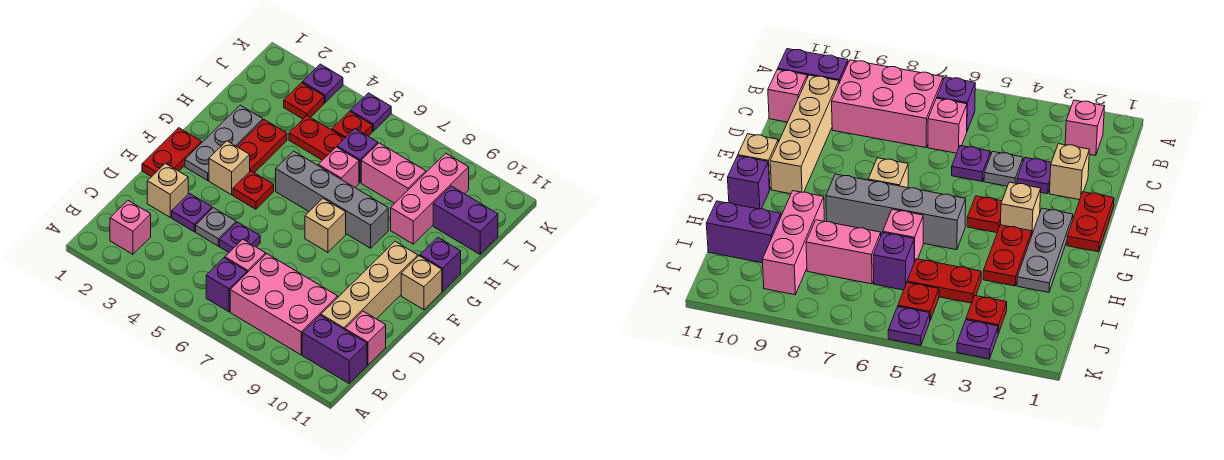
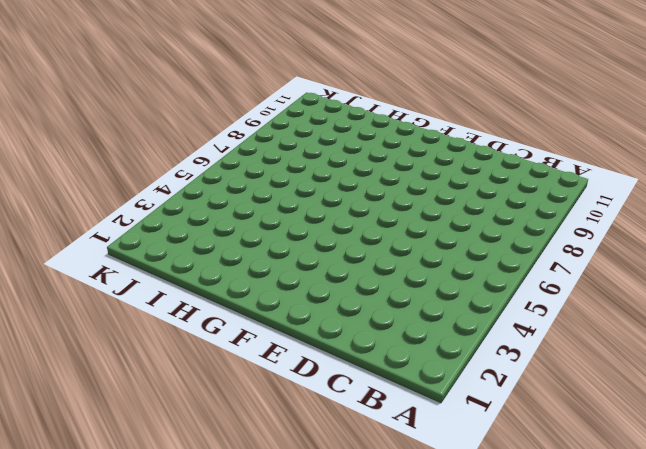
none -> pink brick B2 level 1
none -> purple brick B6 level 1
none -> pink brick B7:C9 level 1
none -> purple brick B10:B11 level 1

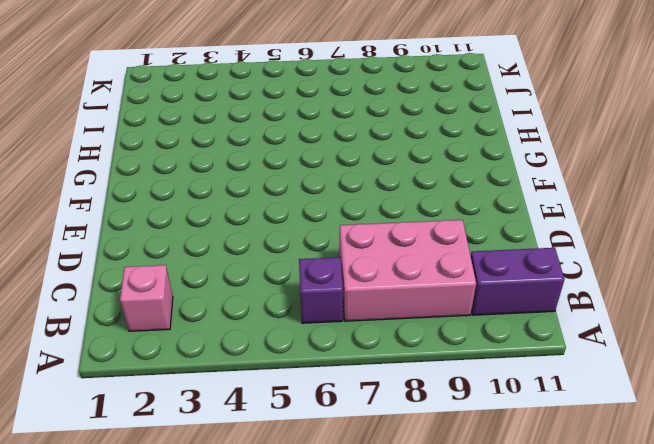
none -> pink brick C6 level 1
none -> tan brick C10:F10 level 1
none -> pink brick C11 level 1
none -> tan brick D2 level 1

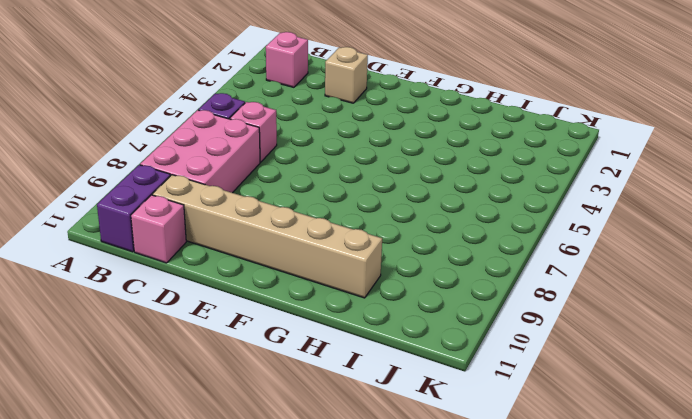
tan brick C10:H10 level 1 -> tan brick C10:F10 level 1
none -> purple plate D3 level 1
none -> grey plate D4 level 1
none -> purple plate D5 level 1
none -> red plate E1:F1 level 1

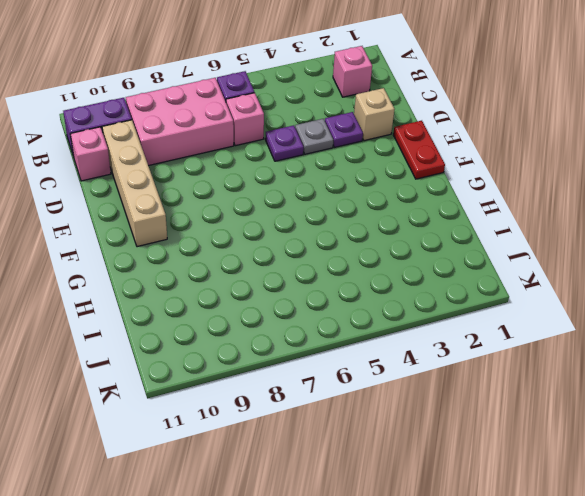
none -> grey plate F2:H2 level 1
none -> tan brick F3 level 1
none -> red plate F4 level 1
none -> tan brick F7 level 1

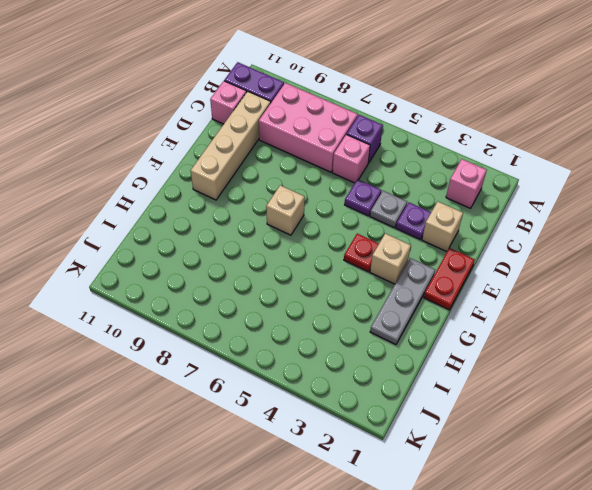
none -> tan brick F11 level 1
none -> red plate G3:H3 level 1
none -> grey brick G5:G8 level 1
none -> purple brick G11 level 1

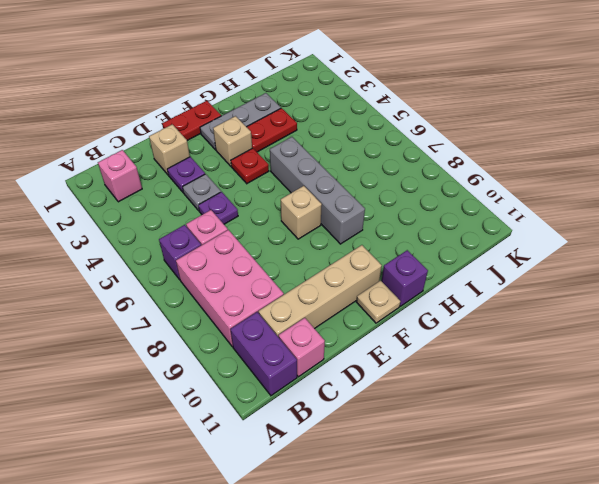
tan plate F11 level 1 -> tan brick F11 level 1
none -> pink brick H6 level 1
none -> pink brick H9:J9 level 1
none -> red plate I4:I5 level 1
none -> purple brick I6 level 1

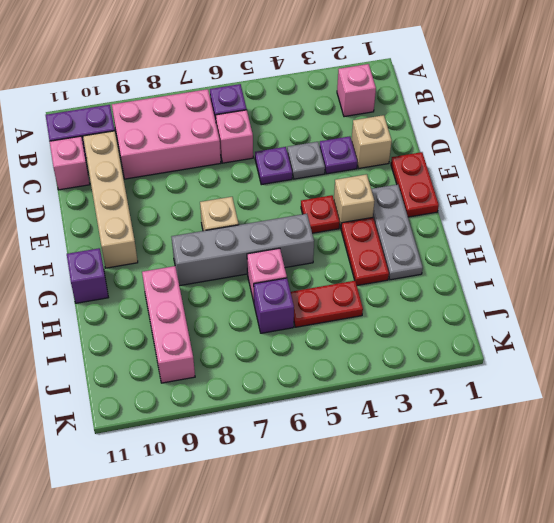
none -> tan brick F11 level 1
none -> pink brick I7:I8 level 1
none -> purple brick I10:I11 level 1
none -> red plate J3 level 1

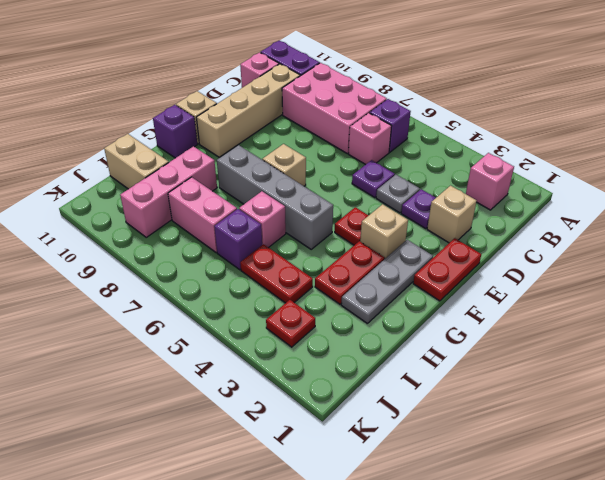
tan brick I10:I11 level 1 -> purple brick I10:I11 level 1
none -> red plate J5 level 1
none -> purple plate K3 level 1
none -> purple plate K5 level 1

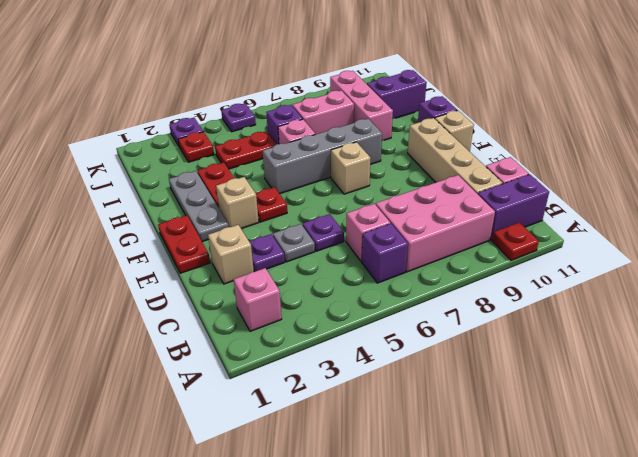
red plate A10 level 1 -> red plate J5 level 1

